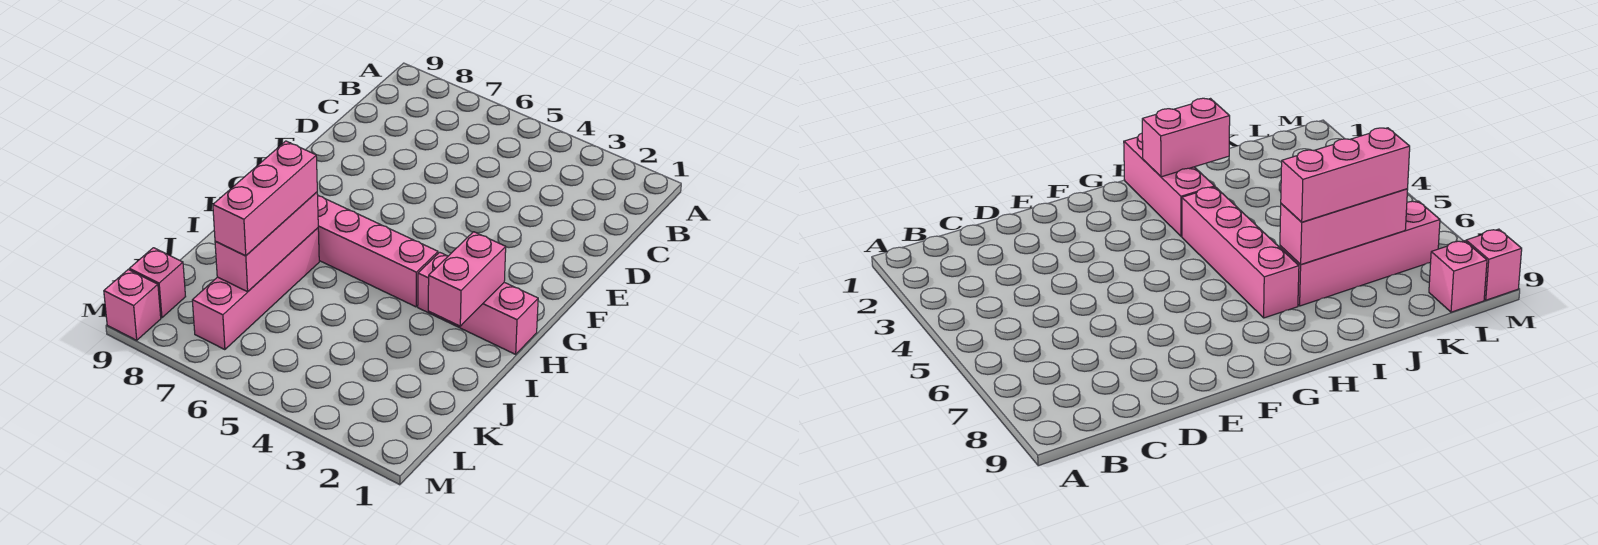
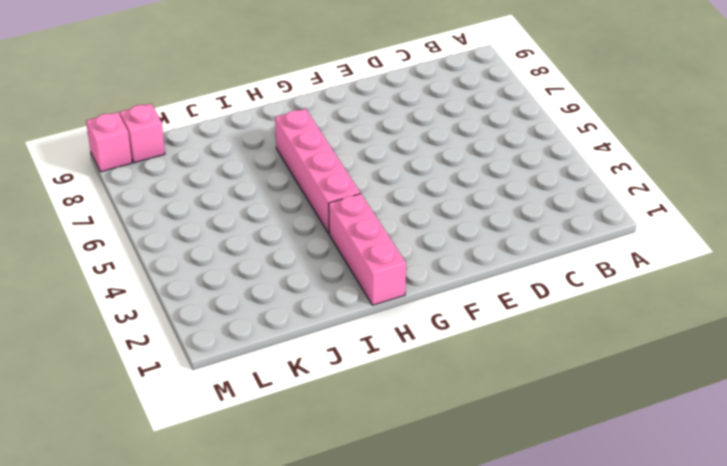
none -> pink brick I7:L7 level 1
none -> pink brick H2:I2 level 2

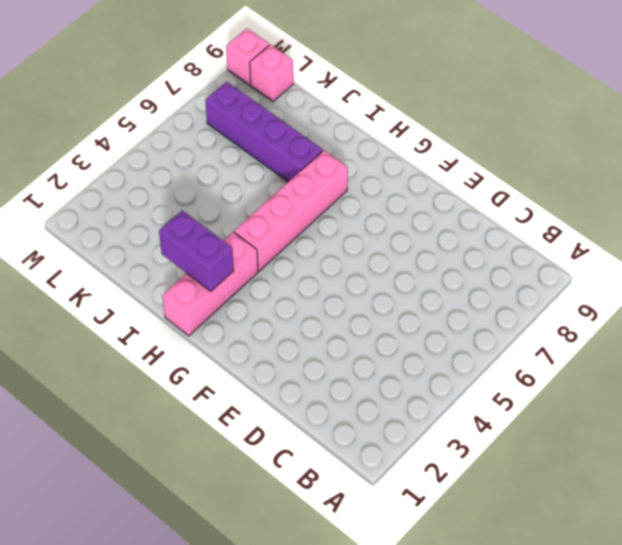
purple brick H2:I2 level 2 -> pink brick H2:I2 level 2
purple brick I7:L7 level 1 -> pink brick I7:L7 level 1
none -> pink brick I7:K7 level 2
none -> pink brick I7:K7 level 3

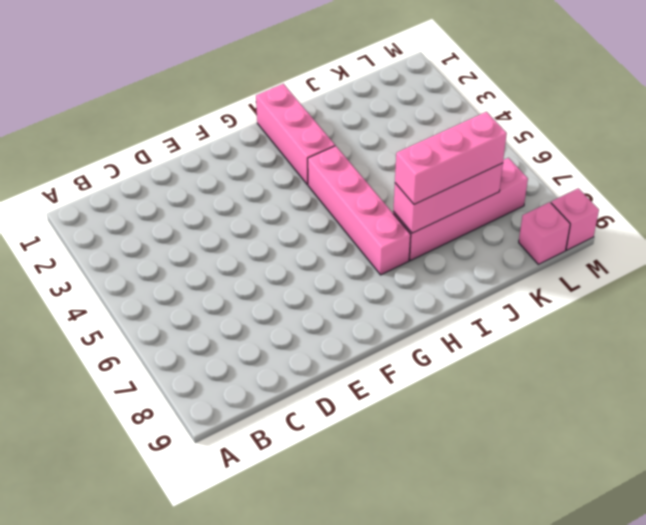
none -> pink brick H2:I2 level 2

